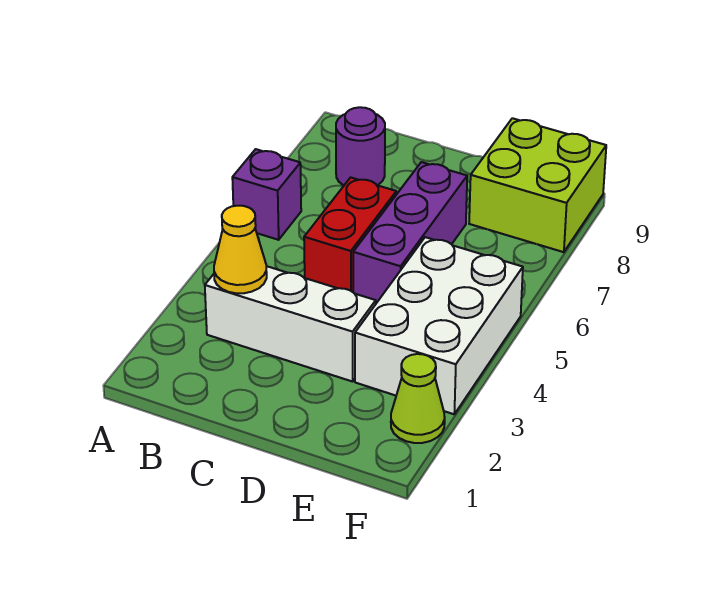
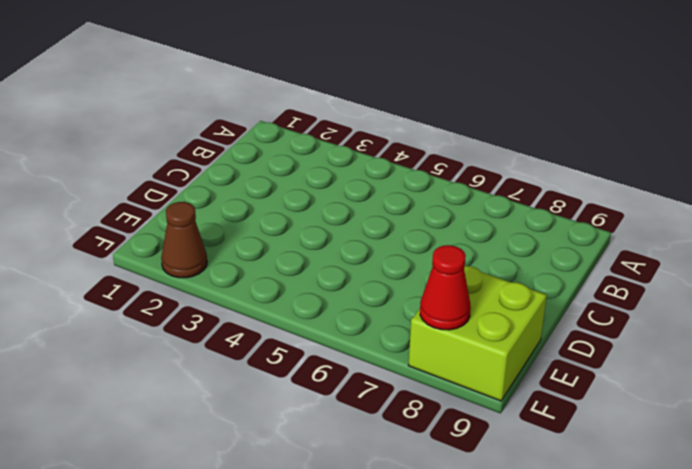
brown cone F2 level 1 -> lime cone F2 level 1
red cone F8 level 2 -> none
none -> purple brick A6 level 1
none -> white brick B3:D3 level 1

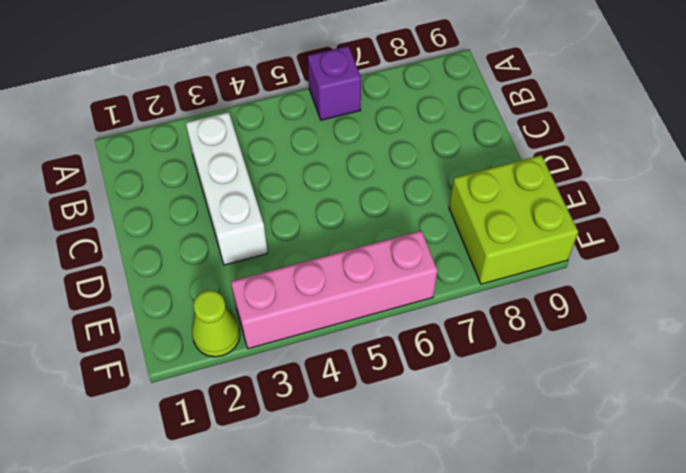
pink brick F3:F6 level 1 -> white brick E3:F5 level 1
none -> purple round brick B8 level 1
none -> red brick C5:C6 level 1

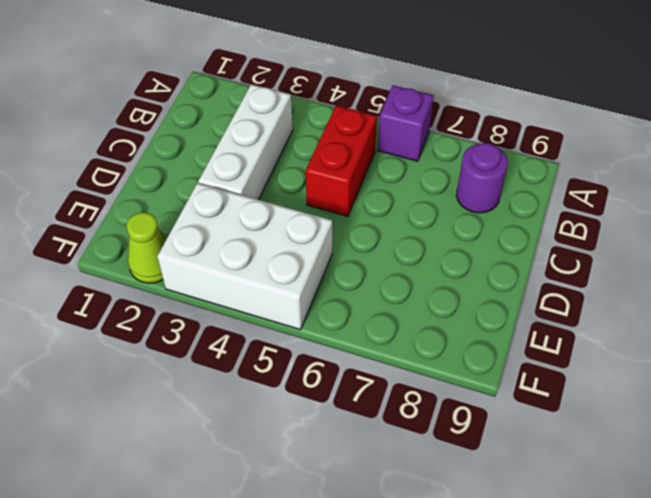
red brick B5:C5 level 1 -> red brick C5:C6 level 1
none -> purple brick D5:D7 level 1
none -> lime brick E8:F9 level 1

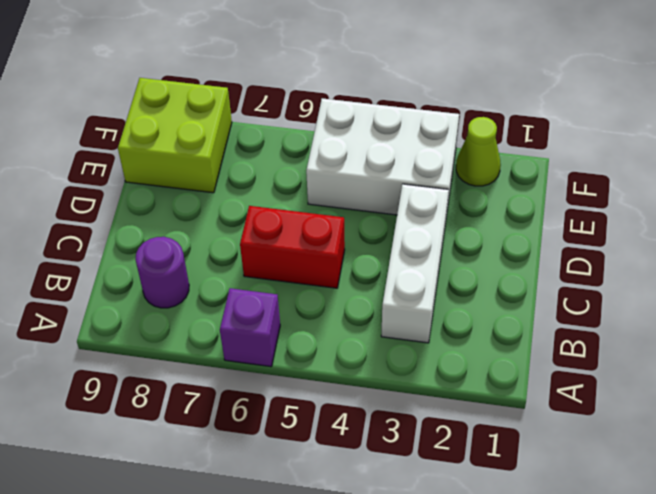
none -> purple brick D5:D7 level 1
none -> yellow cone B3 level 2

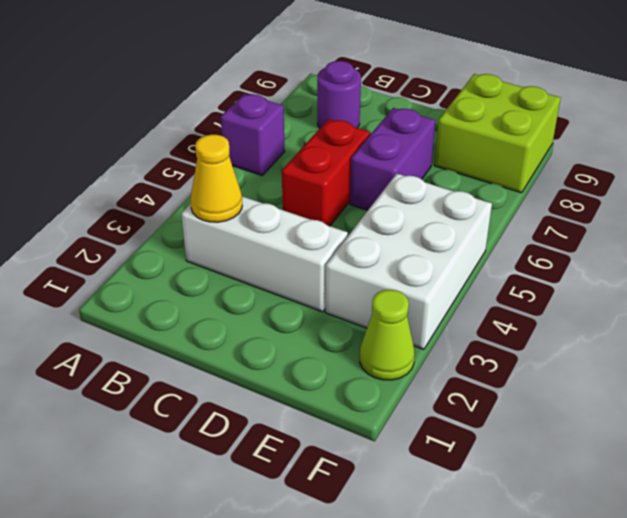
purple brick D6:D7 level 1 -> purple brick D5:D7 level 1

